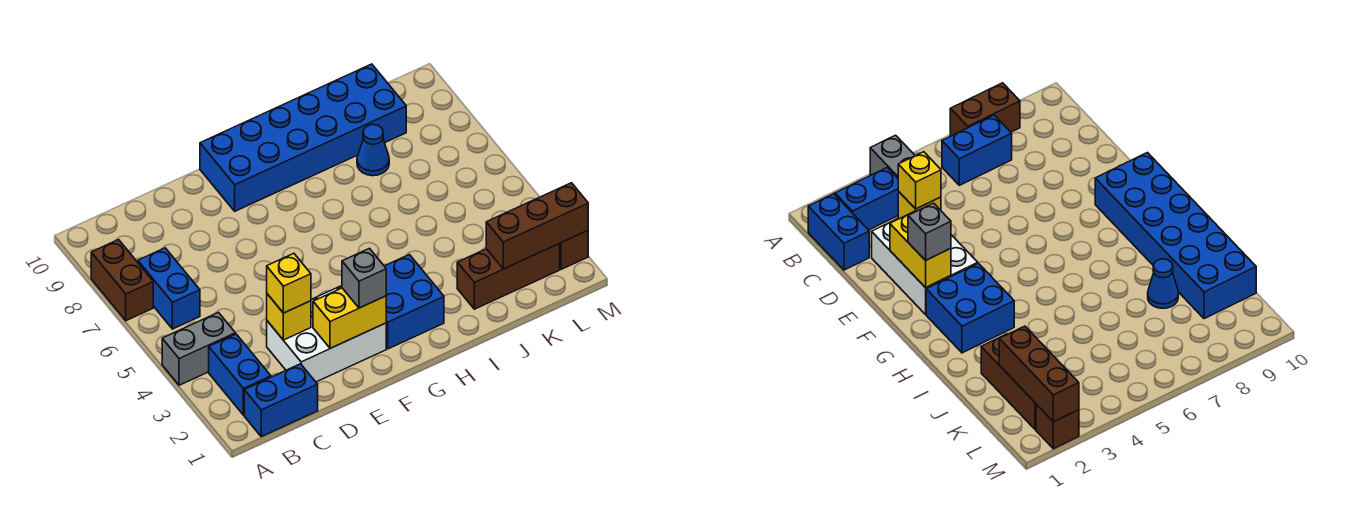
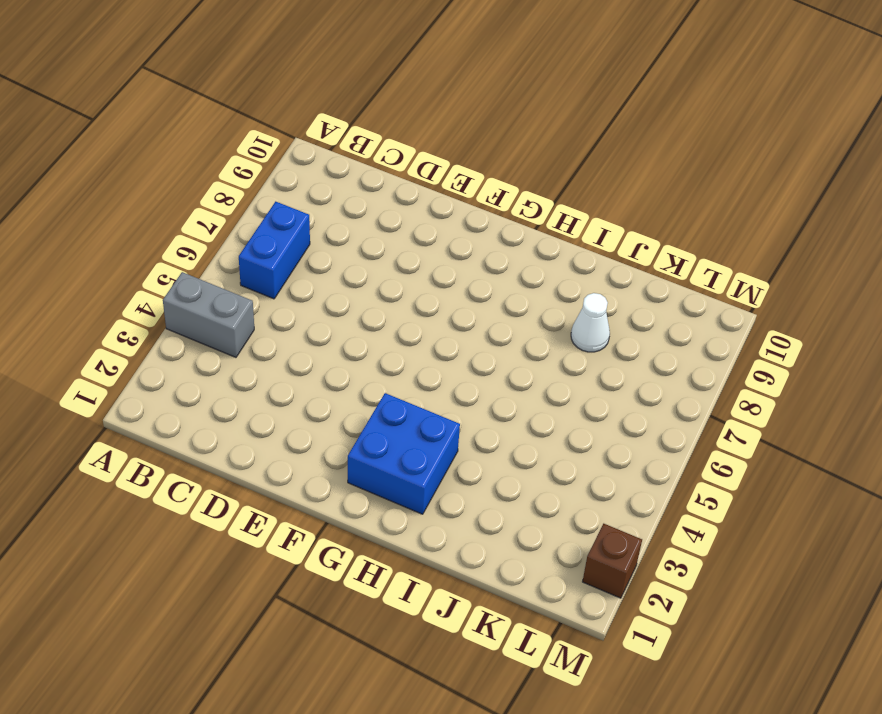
white cone J8 level 1 -> blue cone J8 level 1
none -> brown brick A7:A8 level 1
none -> blue brick B1:C1 level 1
none -> blue brick B2:B3 level 1

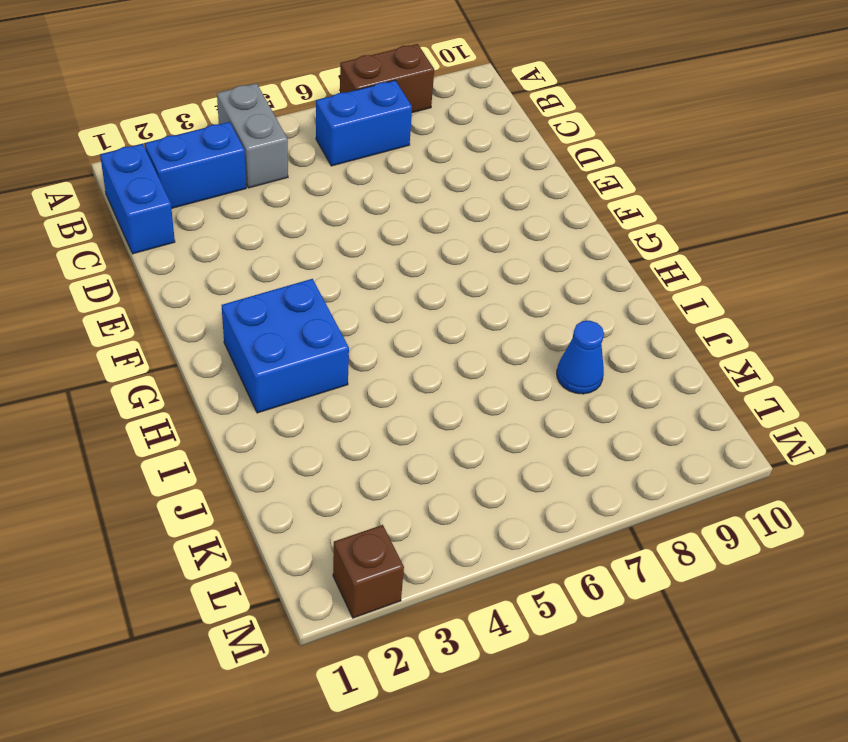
none -> white brick D2:F3 level 1
none -> blue brick F9:K10 level 1
none -> brown brick J2:L2 level 1

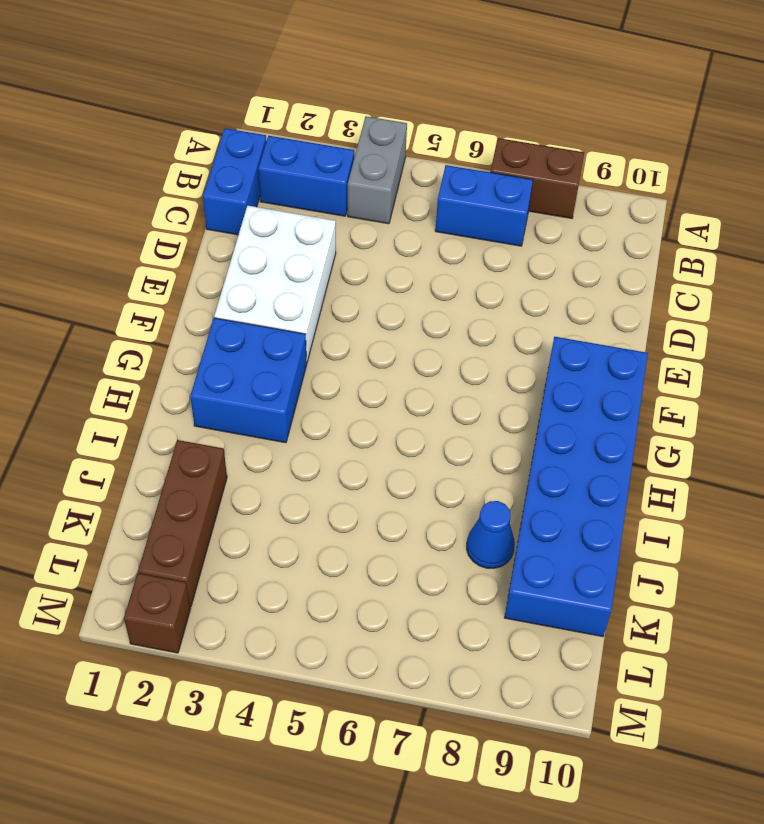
none -> yellow brick D3 level 2
none -> yellow brick E2:F2 level 2
none -> brown brick K2:M2 level 2

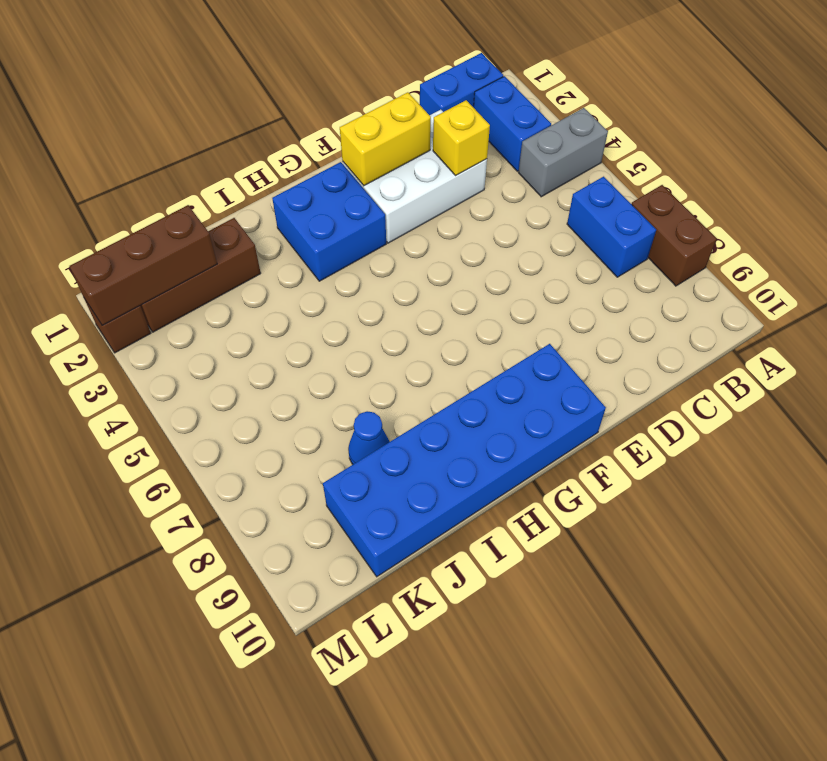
none -> yellow brick D3 level 3
none -> grey brick F2 level 3

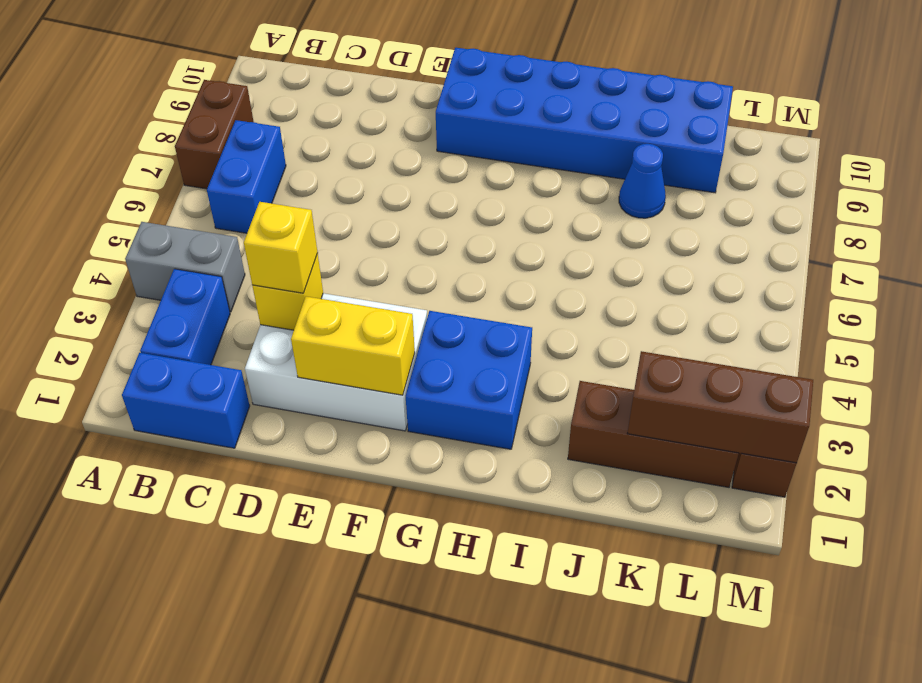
none -> grey brick F2 level 3

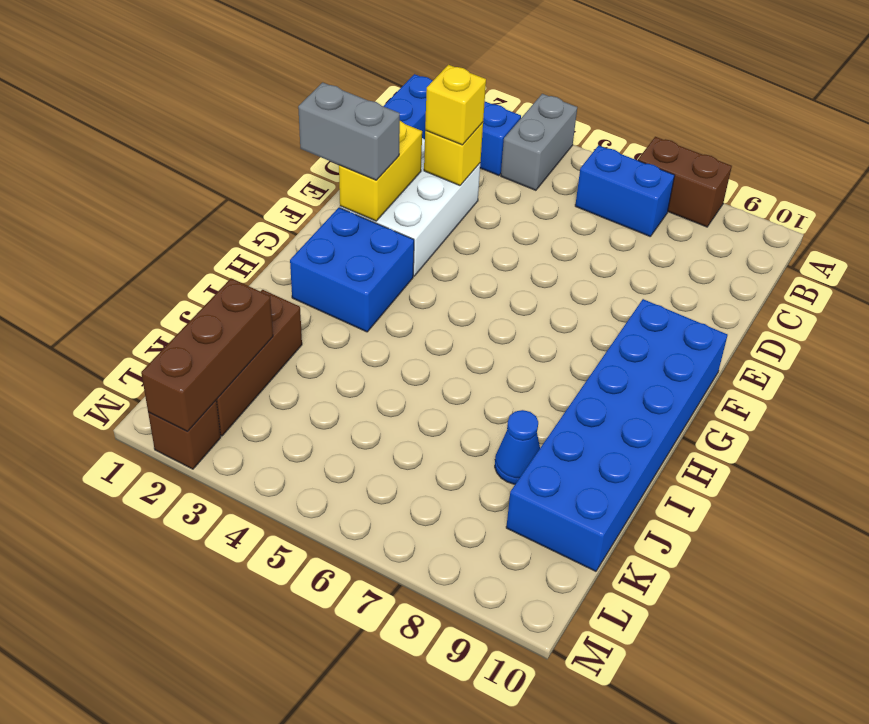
grey brick F1:F2 level 3 -> grey brick F2 level 3

